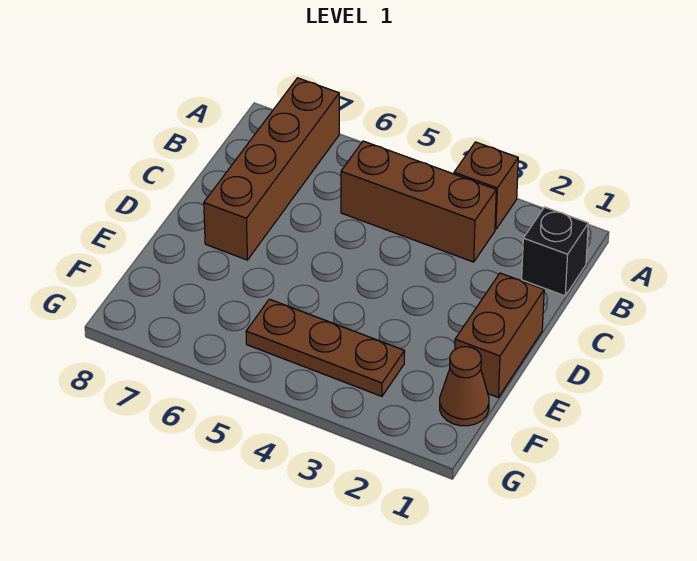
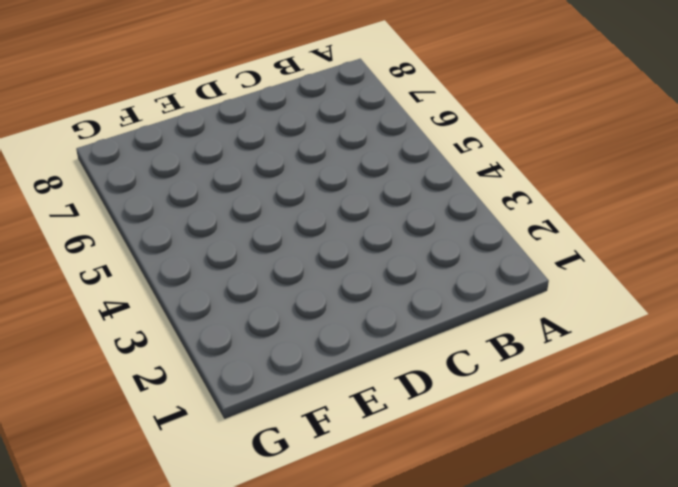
none -> brown brick A3 level 1
none -> brown brick A7:D7 level 1

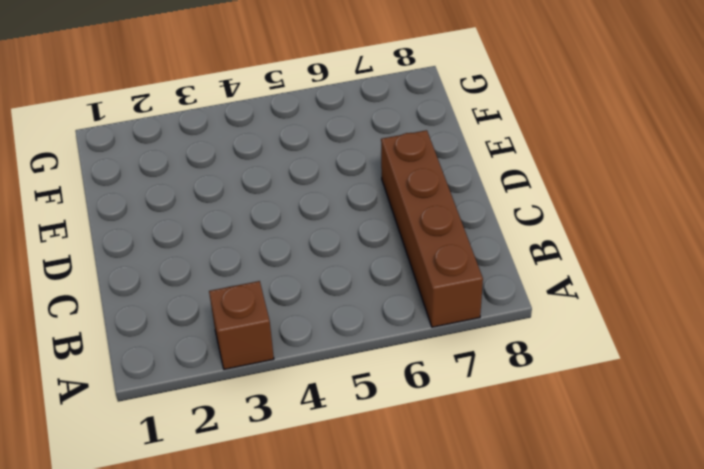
none -> black brick B1 level 1
none -> brown brick B3:B5 level 1

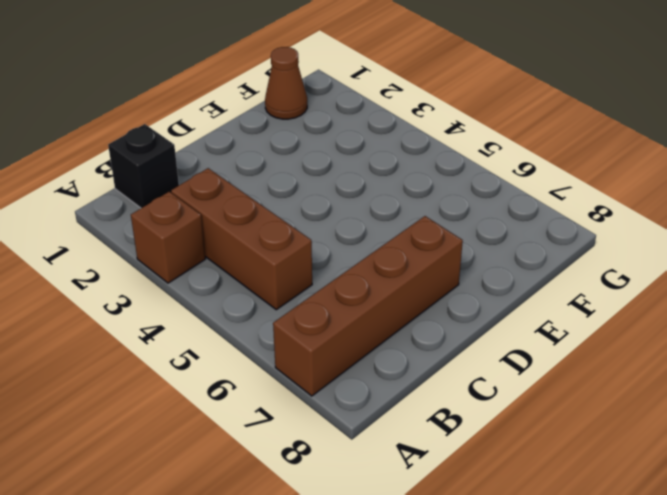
none -> brown brick D1:E1 level 1
none -> brown plate F3:F5 level 1

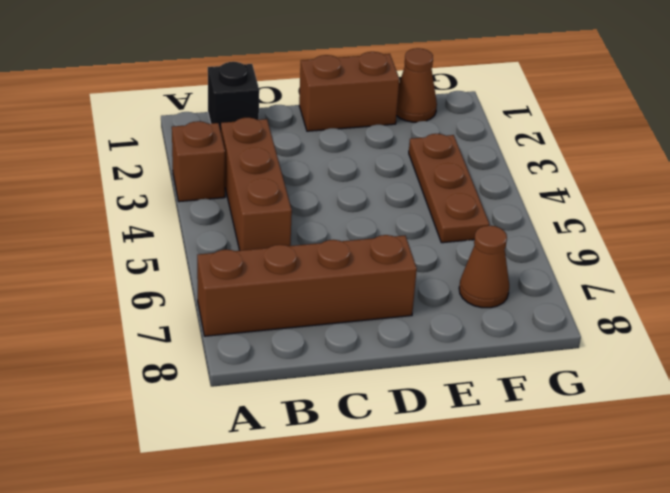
brown cone F7 level 1 -> none

